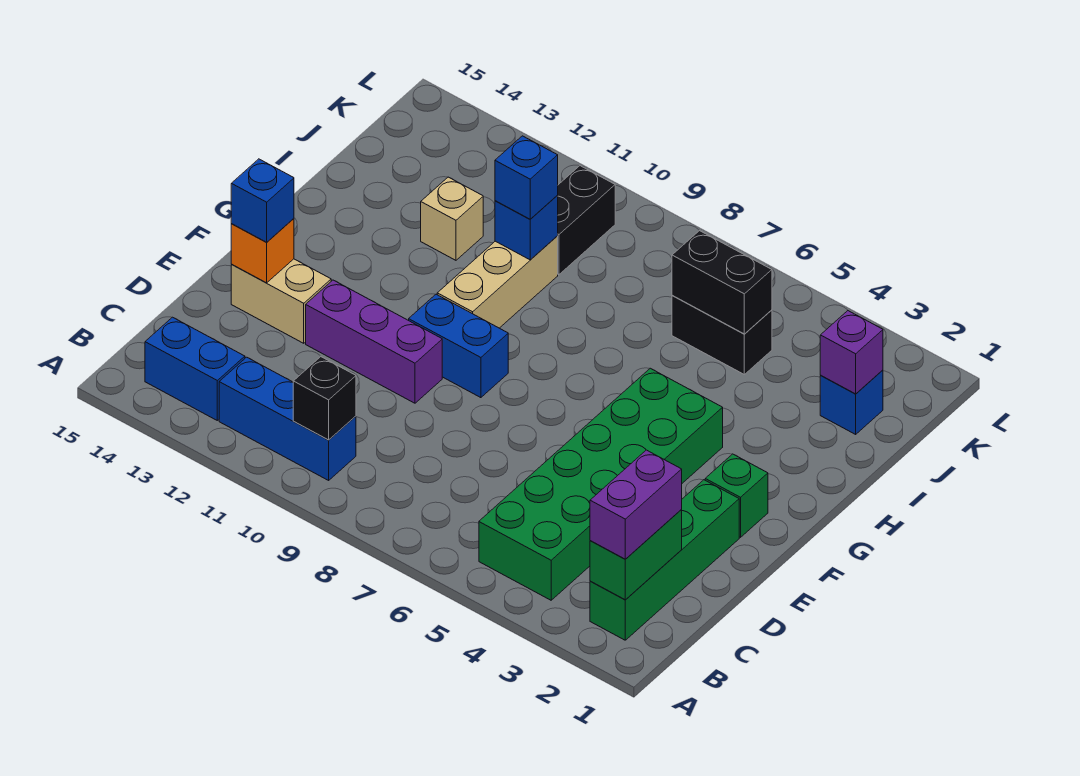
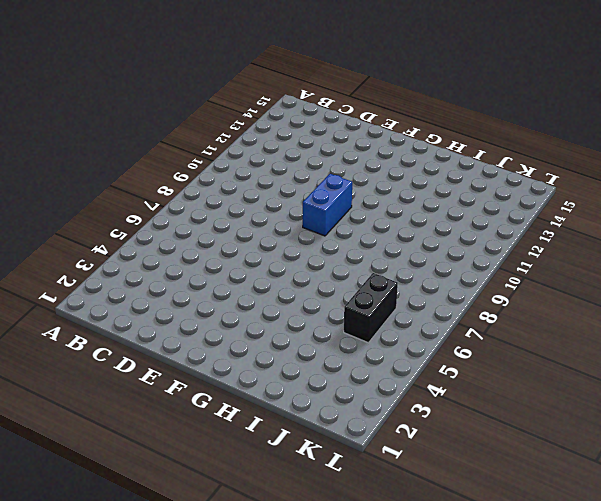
none -> green brick B2:E2 level 1
none -> green brick B4:G5 level 1
none -> blue brick B10:B12 level 1

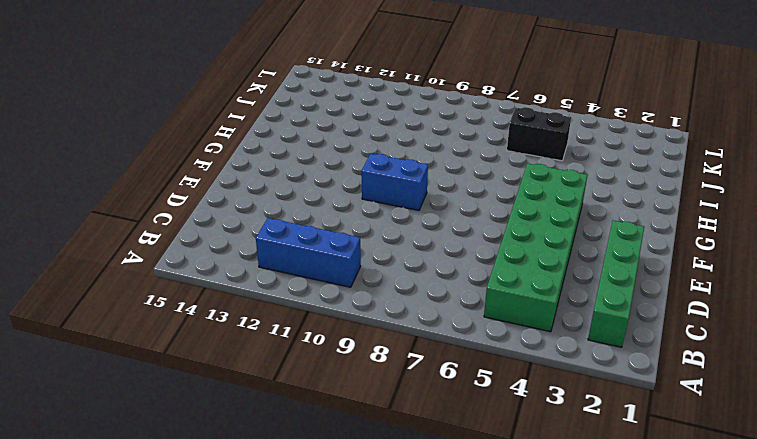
none -> blue brick B13:B14 level 1
none -> purple brick E10:E12 level 1
none -> tan brick E13:E14 level 1

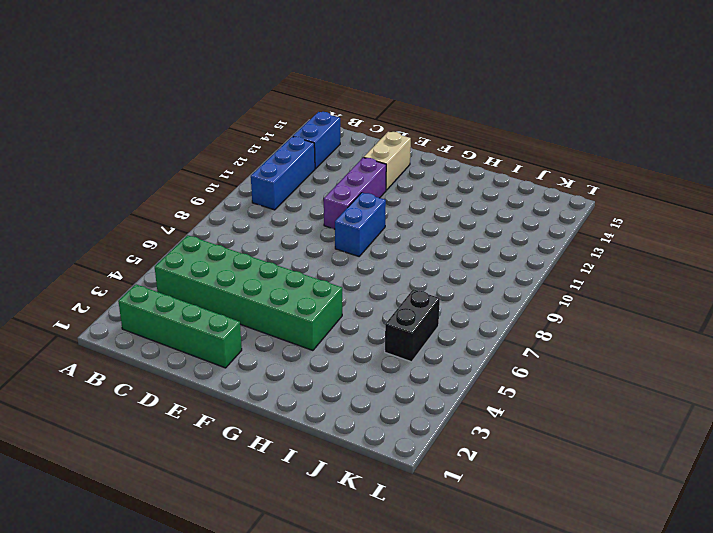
none -> green brick F2 level 1
none -> tan brick G10:I10 level 1
none -> tan brick I12 level 1

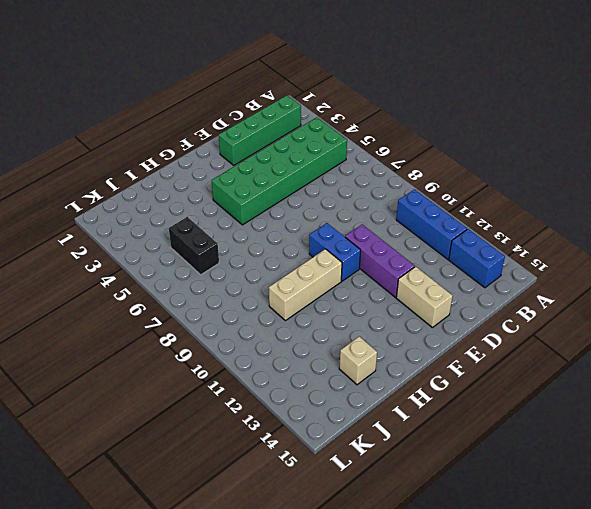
tan brick I14 level 1 -> tan brick I12 level 1
none -> green brick F2 level 1
none -> blue brick J2 level 1
none -> black brick J10:K10 level 1

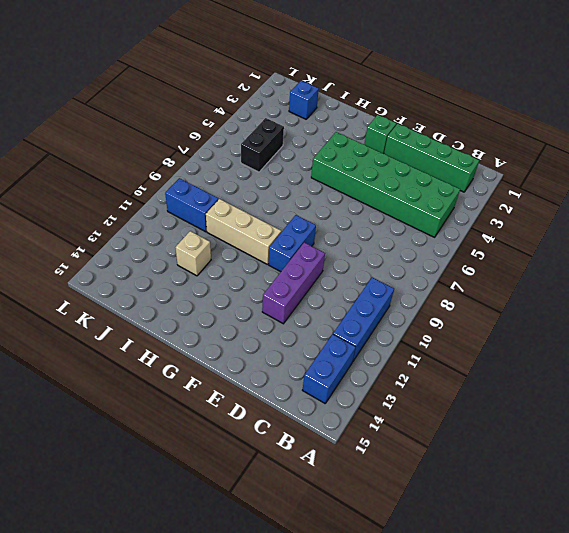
blue brick J10:K10 level 1 -> black brick J10:K10 level 1
none -> tan brick E13:E14 level 1
none -> green brick B2:C2 level 2
none -> black brick B10 level 2

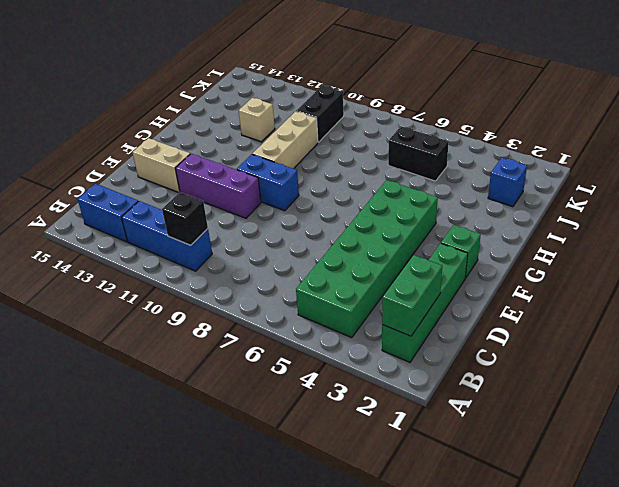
none -> orange brick E14 level 2
none -> blue brick I10 level 2
none -> purple brick J2 level 2

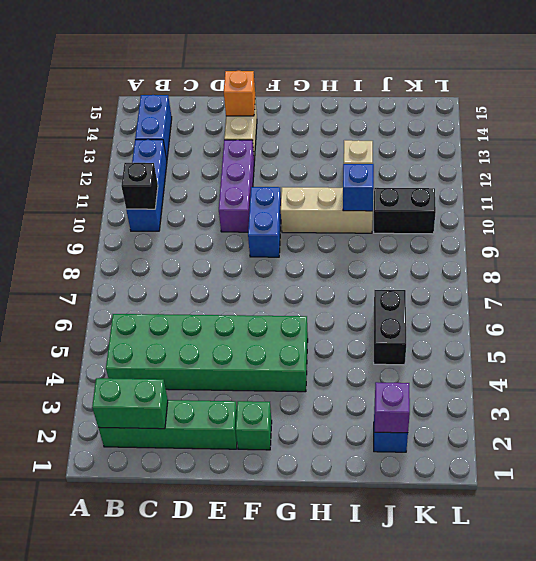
none -> black brick J5:J6 level 2
none -> purple brick B2:C2 level 3
none -> blue brick E14 level 3

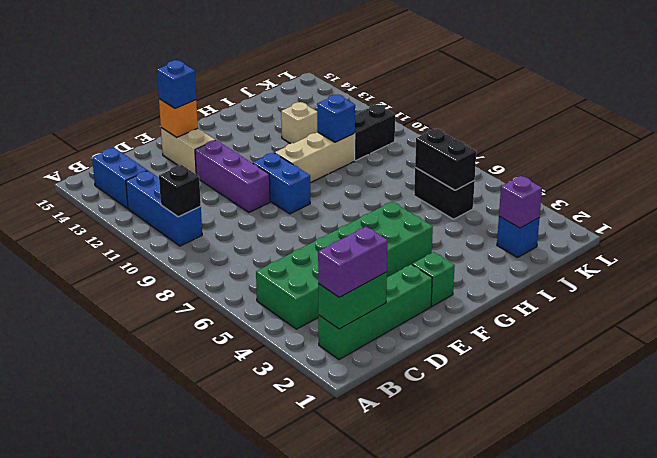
none -> blue brick I10 level 3

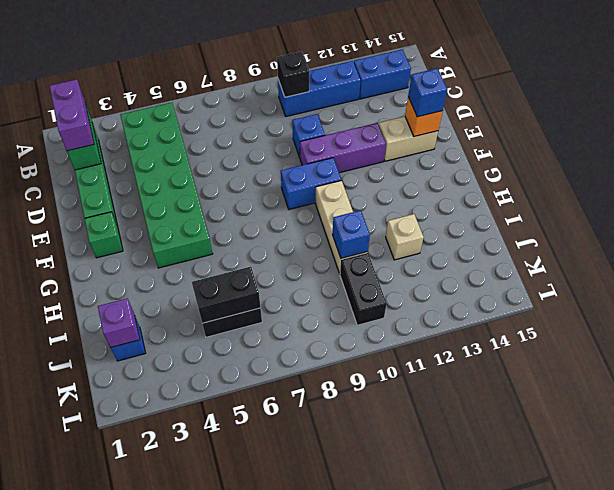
blue brick D10 level 1 -> blue brick I10 level 3

